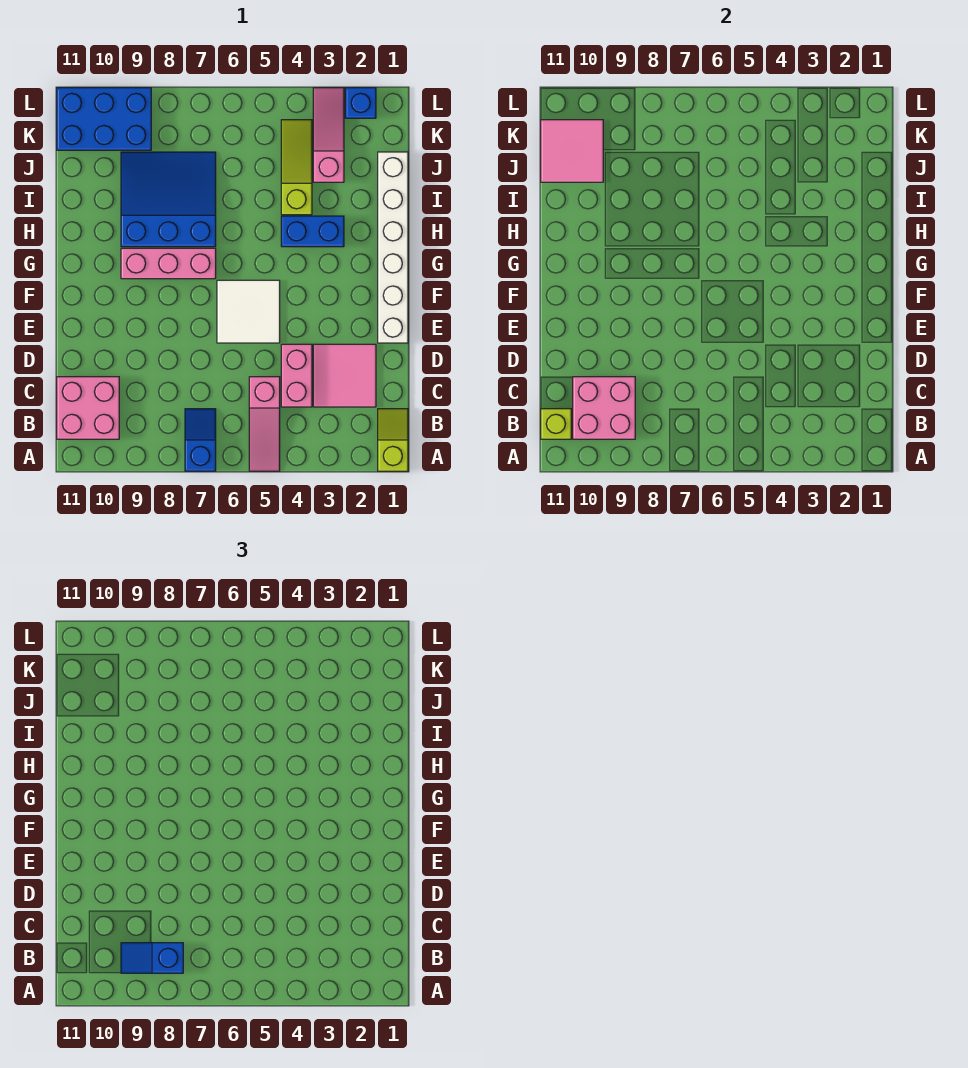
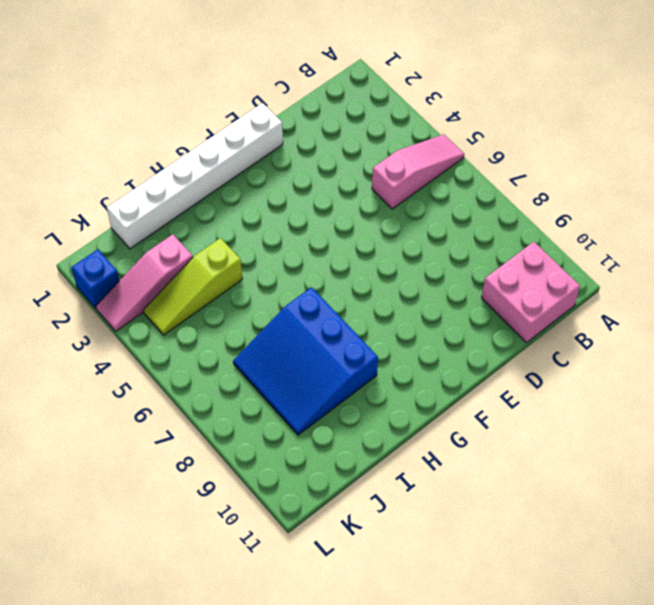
none -> lime slope A1:B1 level 1 top A
none -> blue slope A7:B7 level 1 top A
none -> pink tile C2:D3 level 1

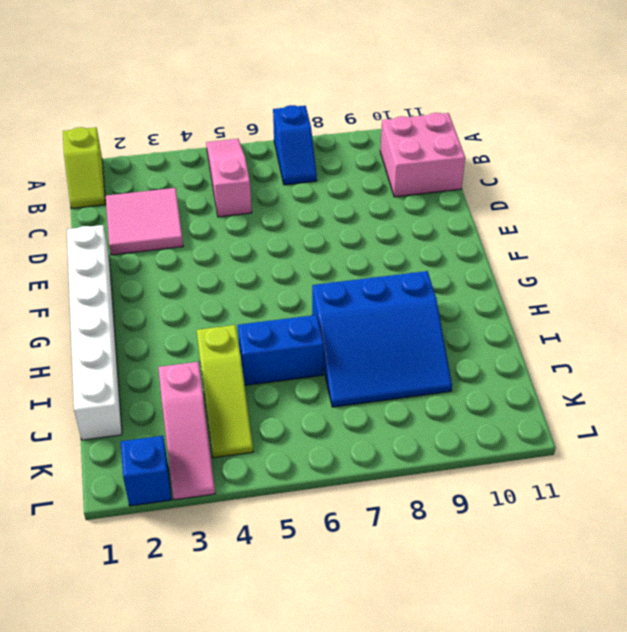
blue brick I5:I6 level 1 -> blue brick H3:H4 level 1
none -> pink brick C4:D4 level 1
none -> white tile E5:F6 level 1
none -> pink brick G7:G9 level 1

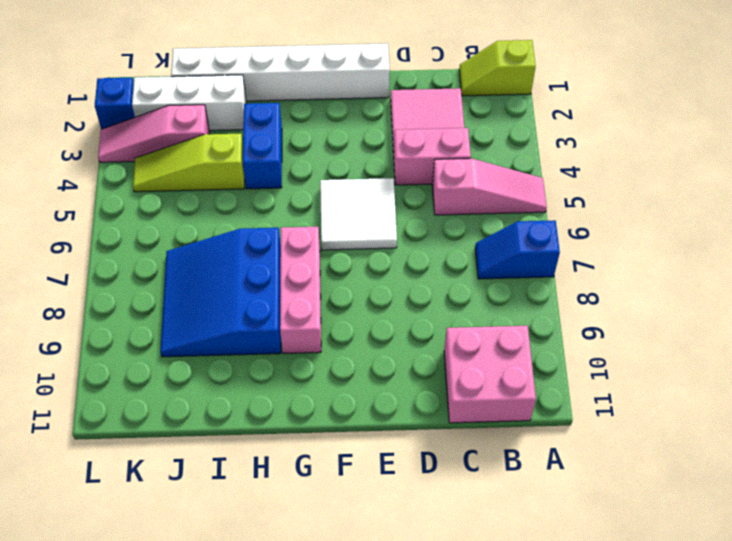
white brick I2:K2 level 1 -> none
none -> blue brick K9:L11 level 1
none -> pink brick B9:C10 level 2
none -> lime brick B11 level 2

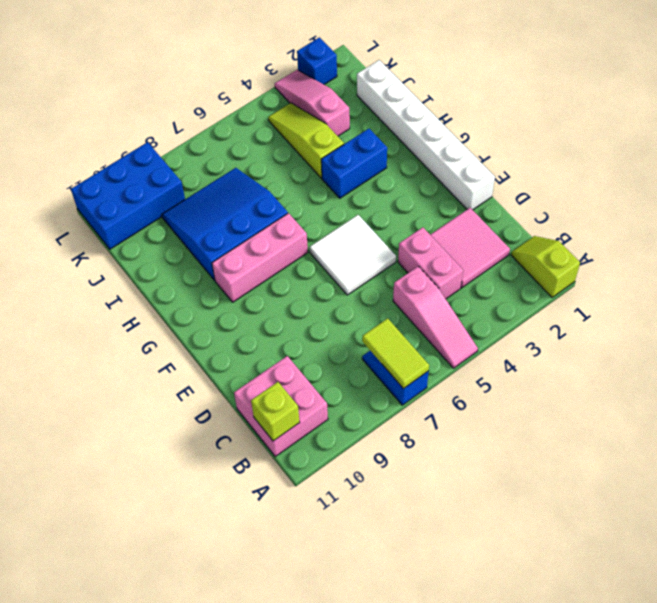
lime tile A7:B7 level 2 -> none
none -> pink brick B9:C10 level 2
none -> pink tile J10:K11 level 2
none -> blue slope B8:B9 level 3 top 8

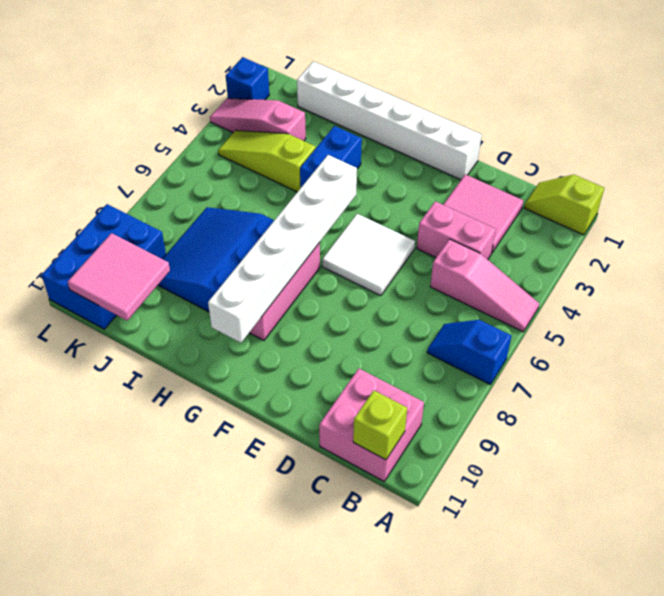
white brick G5:G10 level 2 -> none
none -> pink brick B9:C10 level 2
none -> blue slope B8:B9 level 3 top 8

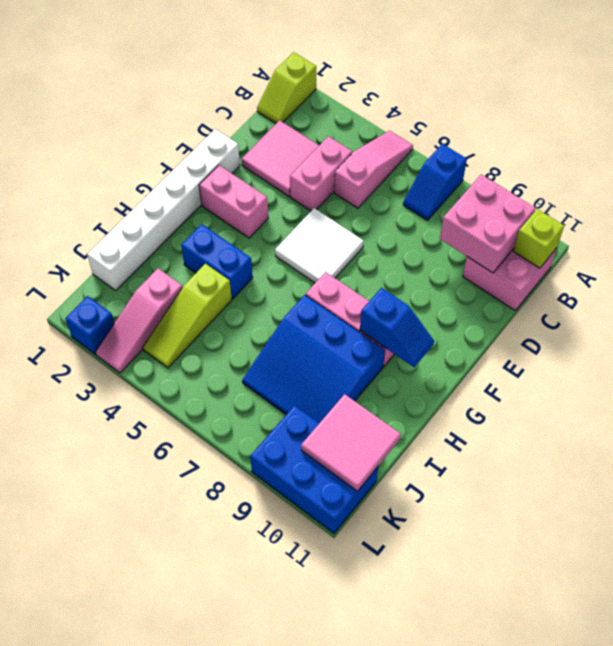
pink brick F2:F3 level 1 -> none
blue slope G9:G10 level 2 top 9 -> blue slope B8:B9 level 3 top 8

